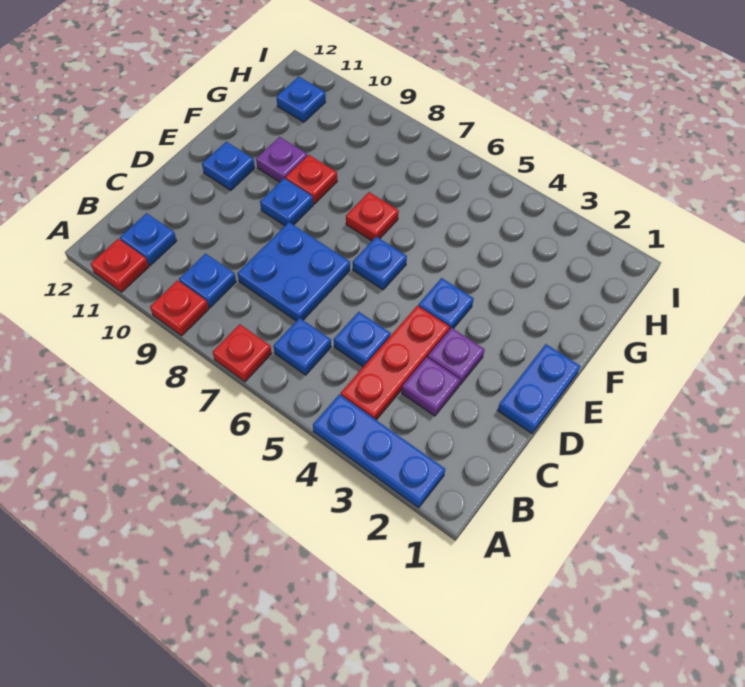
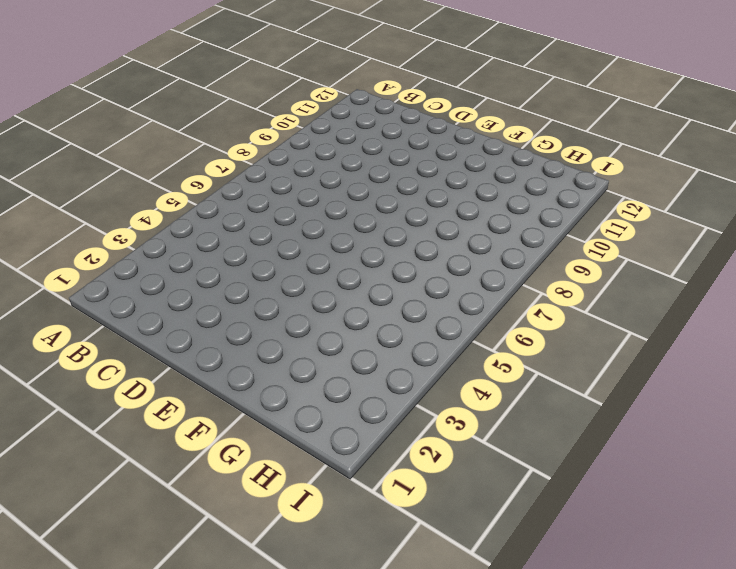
none -> blue plate A2:A4 level 1
none -> red plate A7 level 1
none -> red plate A9 level 1

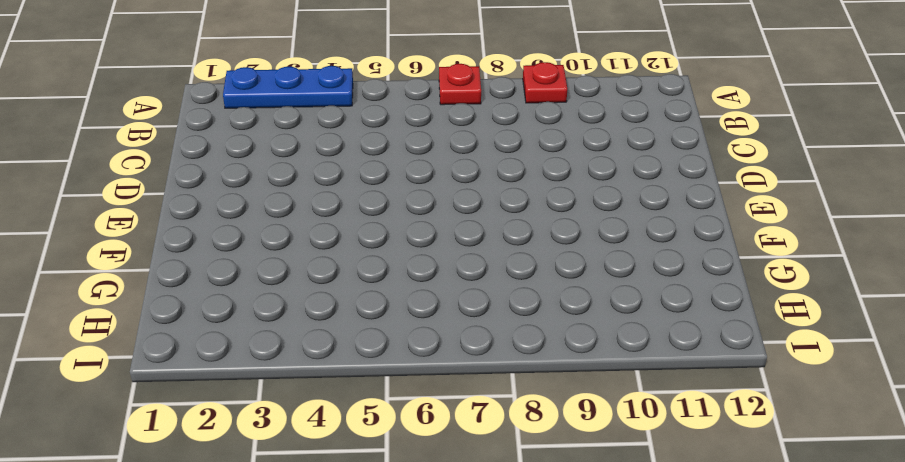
none -> red plate A11 level 1
none -> red plate B4:D4 level 1
none -> blue plate B6 level 1

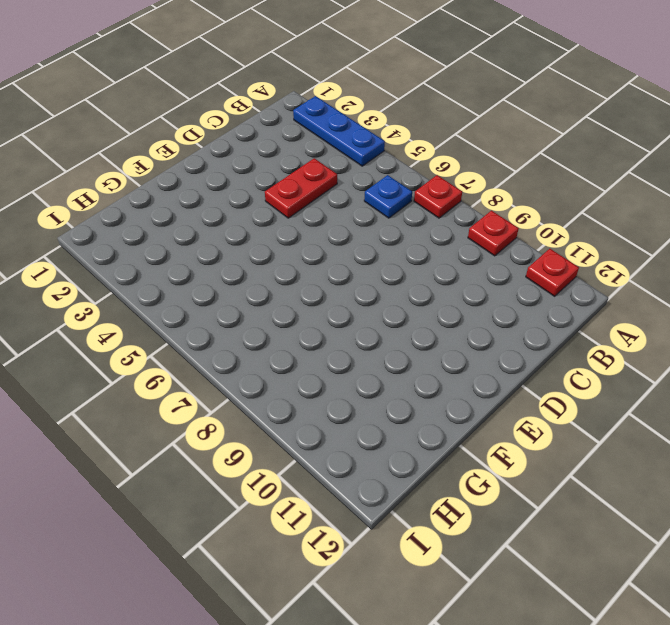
red plate C4:D4 level 1 -> red plate B4:D4 level 1
none -> blue plate B9 level 1
none -> blue plate B11 level 1
none -> purple plate C3 level 1

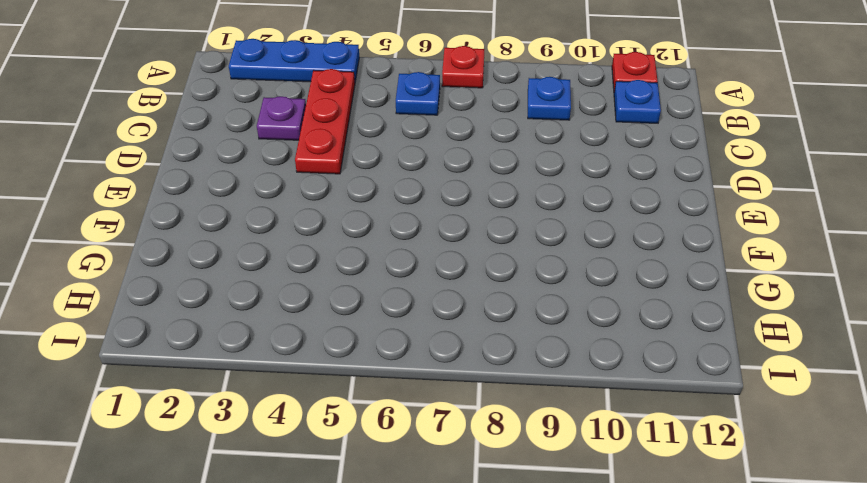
none -> red plate A9 level 1
none -> blue plate C5 level 1
none -> blue plate C7:D8 level 1

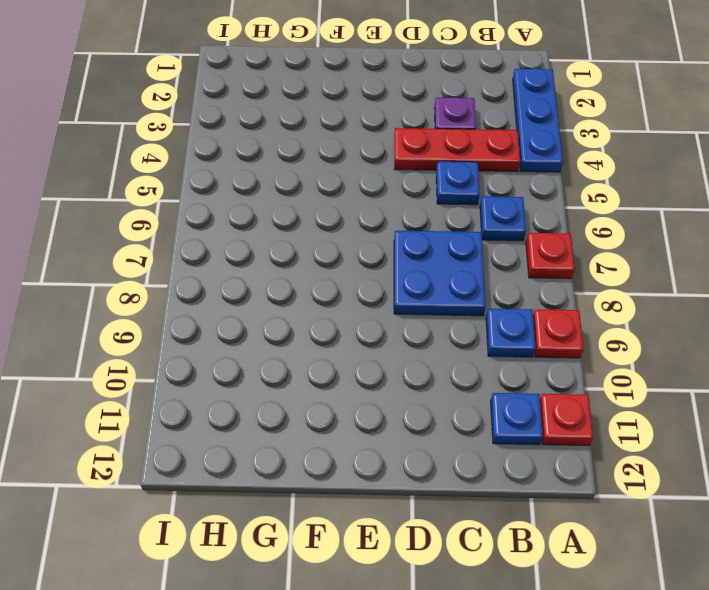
none -> blue plate D1:E1 level 1
none -> purple plate D3 level 1
none -> blue plate E4 level 1

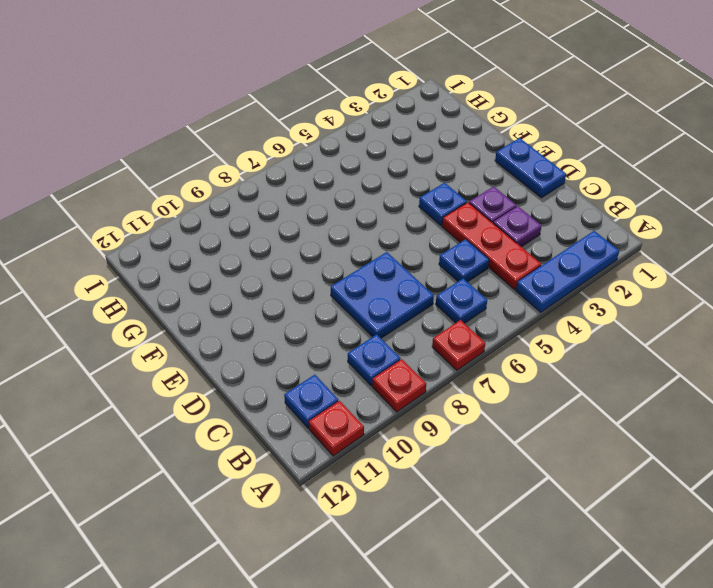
none -> blue plate E6 level 1
none -> blue plate E9 level 1
none -> blue plate E11 level 1

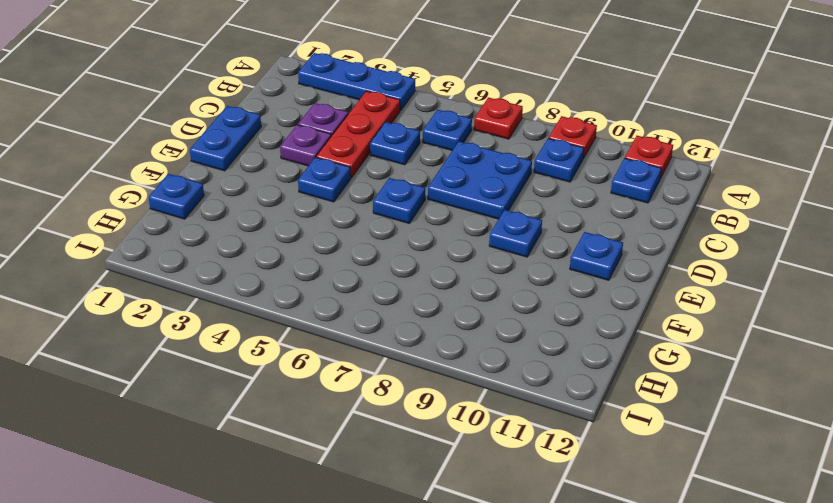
blue plate G1 level 1 -> blue plate H11 level 1
none -> red plate F7 level 1
none -> red plate F9 level 1
none -> purple plate F10 level 1

